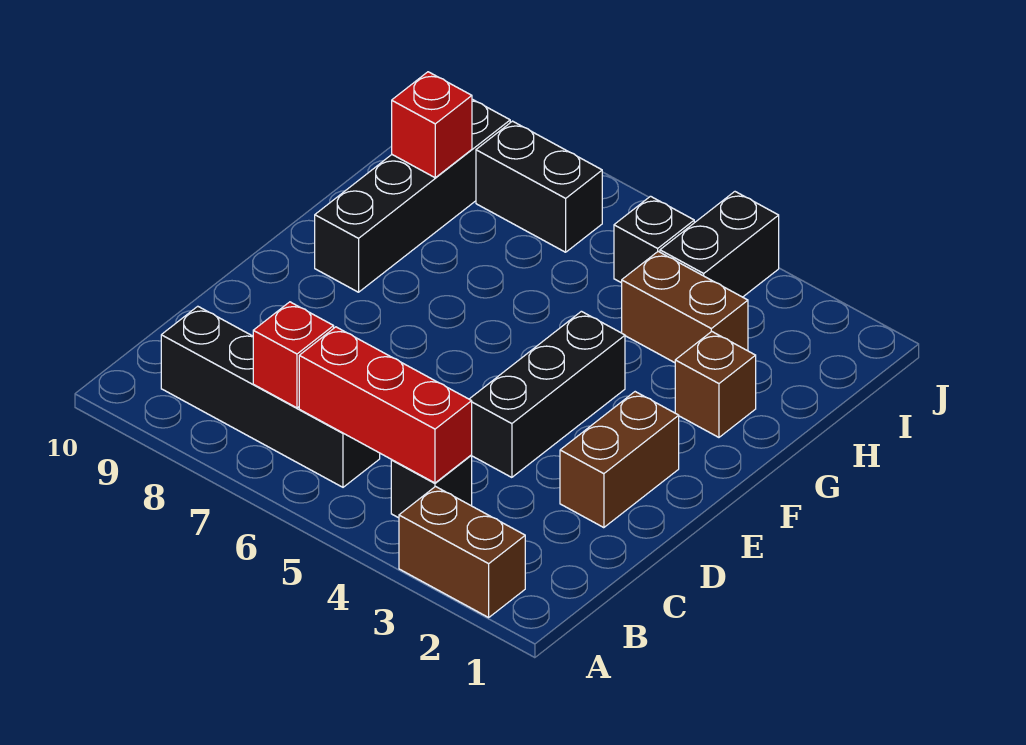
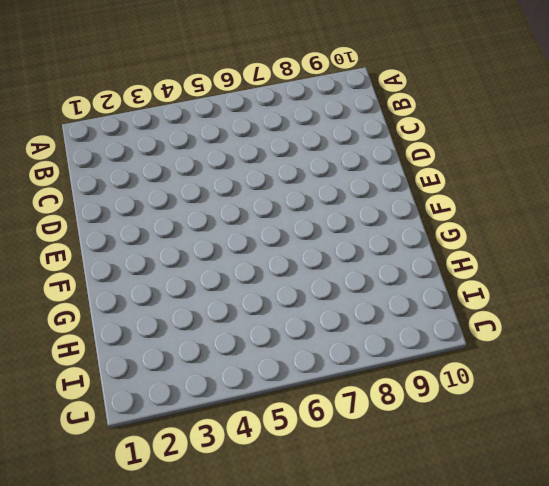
none -> brown brick A2:A3 level 1
none -> black brick B4 level 1
none -> black brick B6:B9 level 1

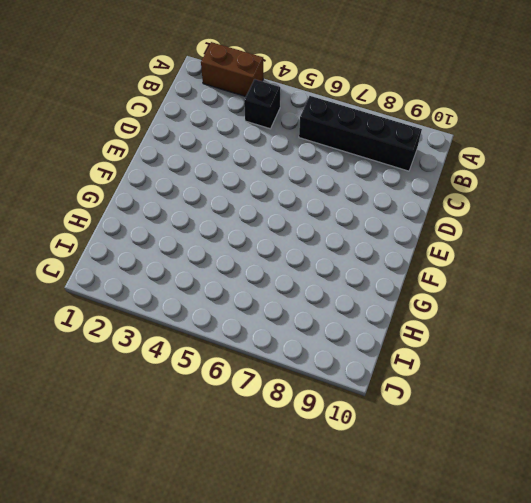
none -> brown brick D2:E2 level 1
none -> black brick D4:F4 level 1
none -> black brick F9:I9 level 1

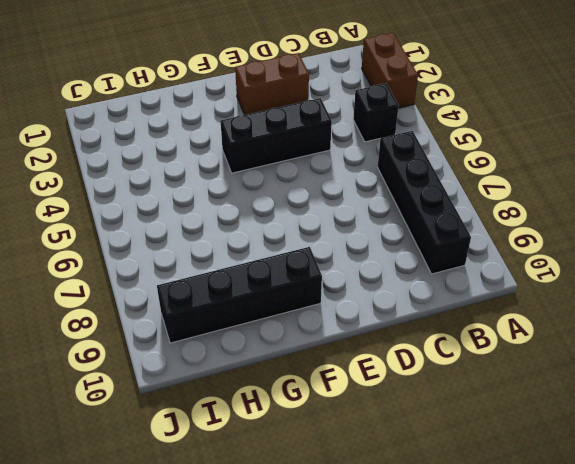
none -> brown brick G2 level 1
none -> brown brick H3:H4 level 1
none -> black brick I4:J4 level 1

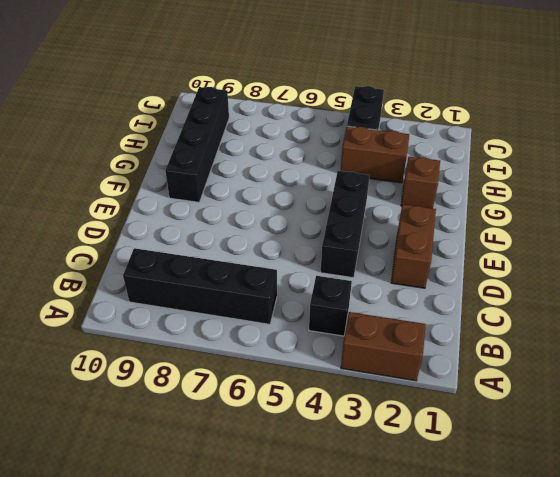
none -> black brick I5 level 1
none -> black brick I7:I8 level 1
none -> red brick B4:B6 level 2

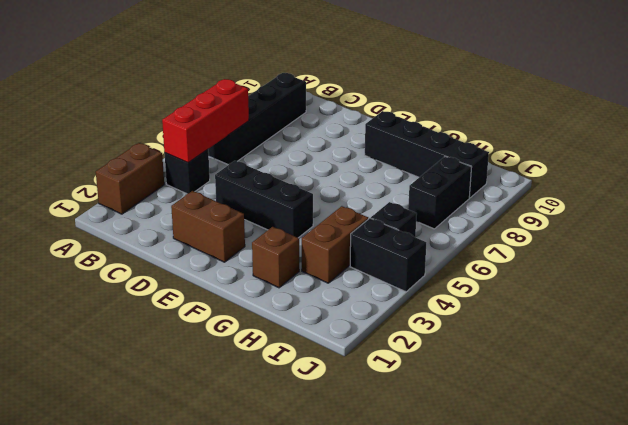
none -> red brick B7 level 2
none -> red brick H9 level 2

